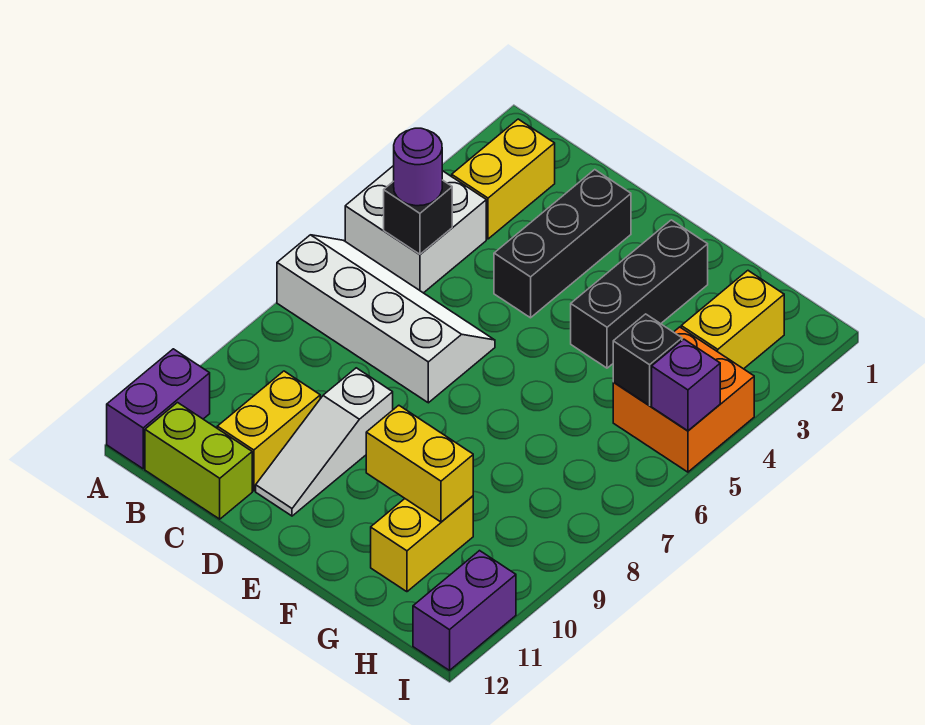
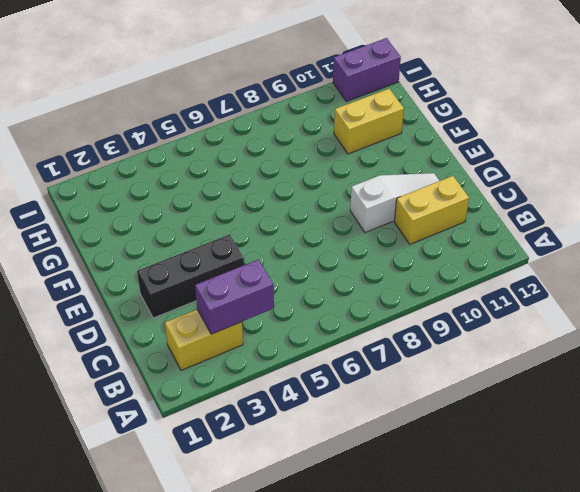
purple brick B3:B4 level 2 -> purple brick A11:A12 level 1
none -> white brick A4:B5 level 1
none -> white slope A6:D7 level 1 top 7
none -> lime brick B12:C12 level 1

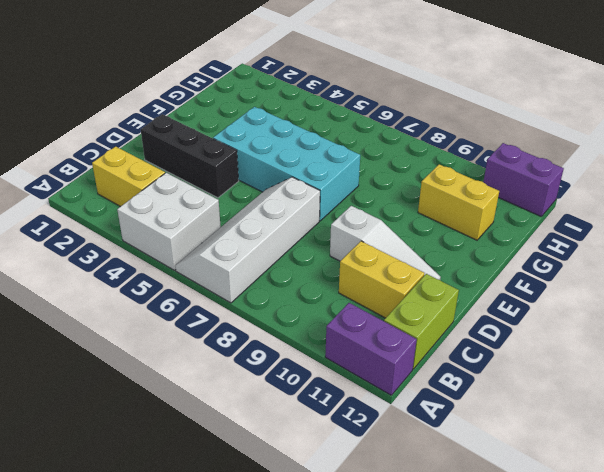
cyan brick E4:F7 level 1 -> black brick F2:F4 level 1
none -> yellow brick H2:H3 level 1
none -> orange brick H4:I5 level 1
none -> black brick B5 level 2

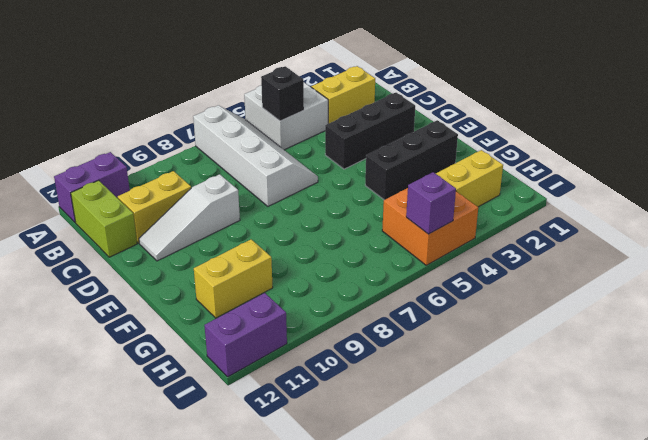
none -> yellow brick F10:G10 level 2
none -> black brick H5 level 2
none -> purple round brick B5 level 3

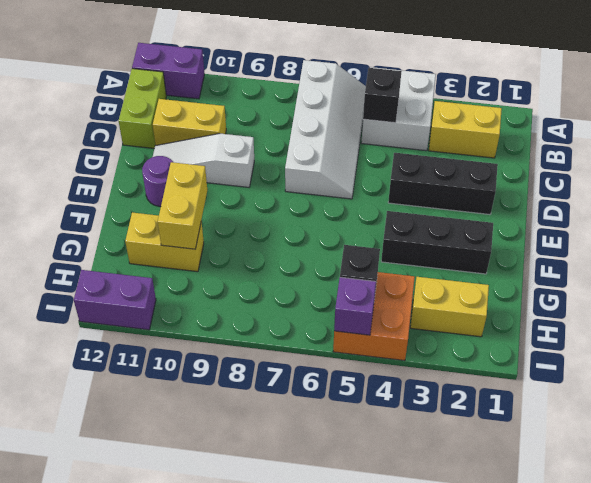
purple round brick E11 level 1 -> purple round brick B5 level 3

